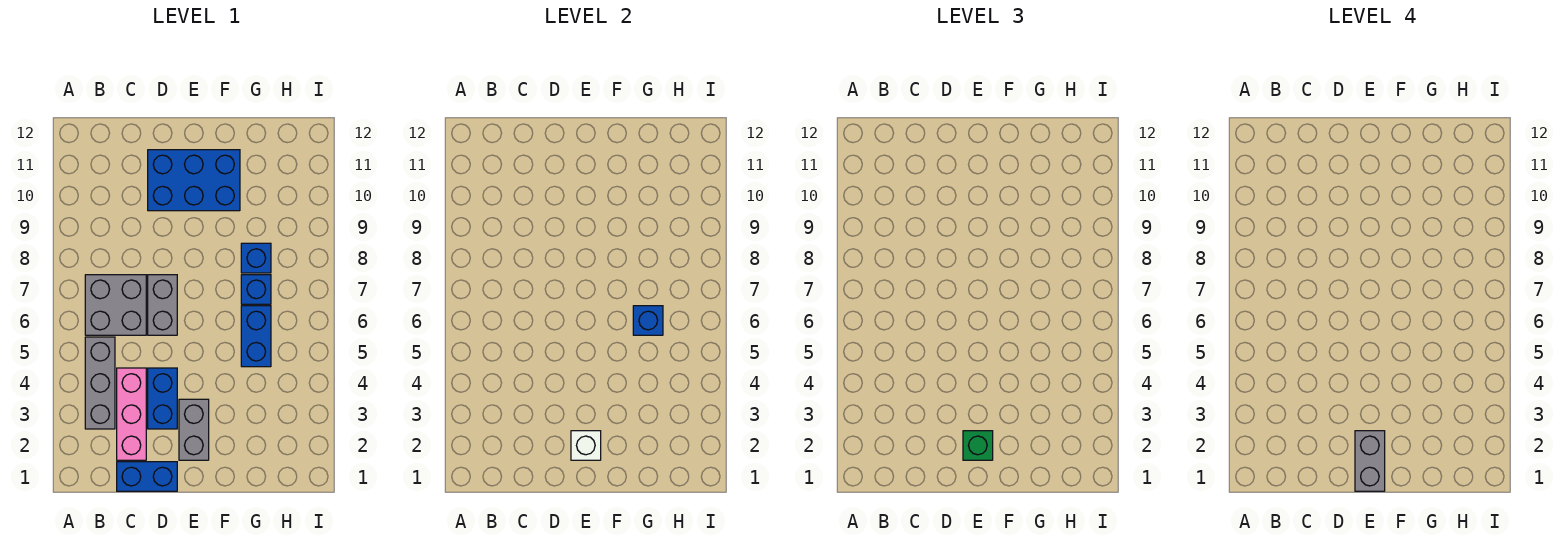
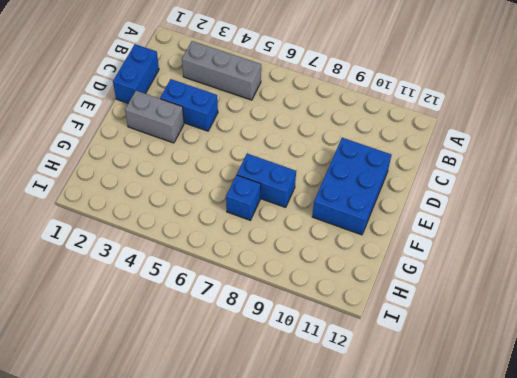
blue brick F7:F8 level 1 -> blue brick G5:G6 level 1
none -> grey brick B6:C7 level 1
none -> pink brick C2:C4 level 1
none -> grey brick D6:D7 level 1

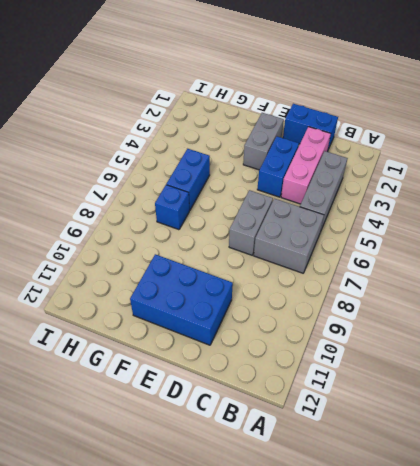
none -> blue brick G8 level 1
none -> white brick E2 level 2
none -> blue brick G6 level 2

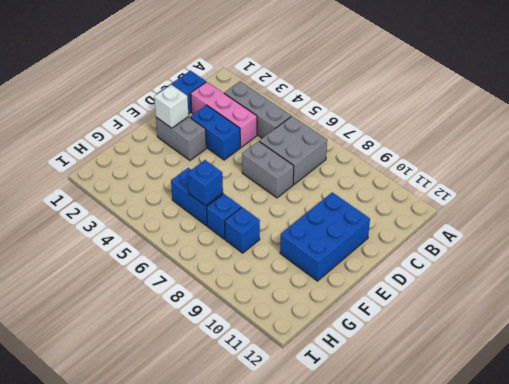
none -> green brick E2 level 3
none -> grey brick E1:E2 level 4

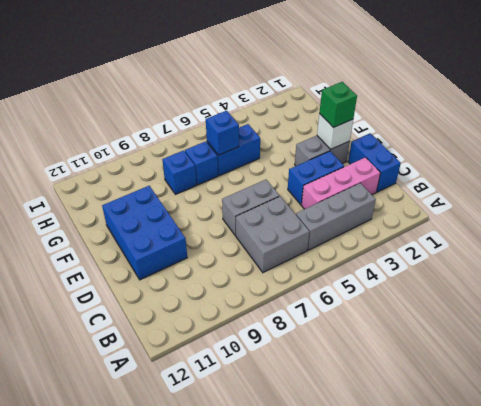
none -> grey brick E1:E2 level 4

